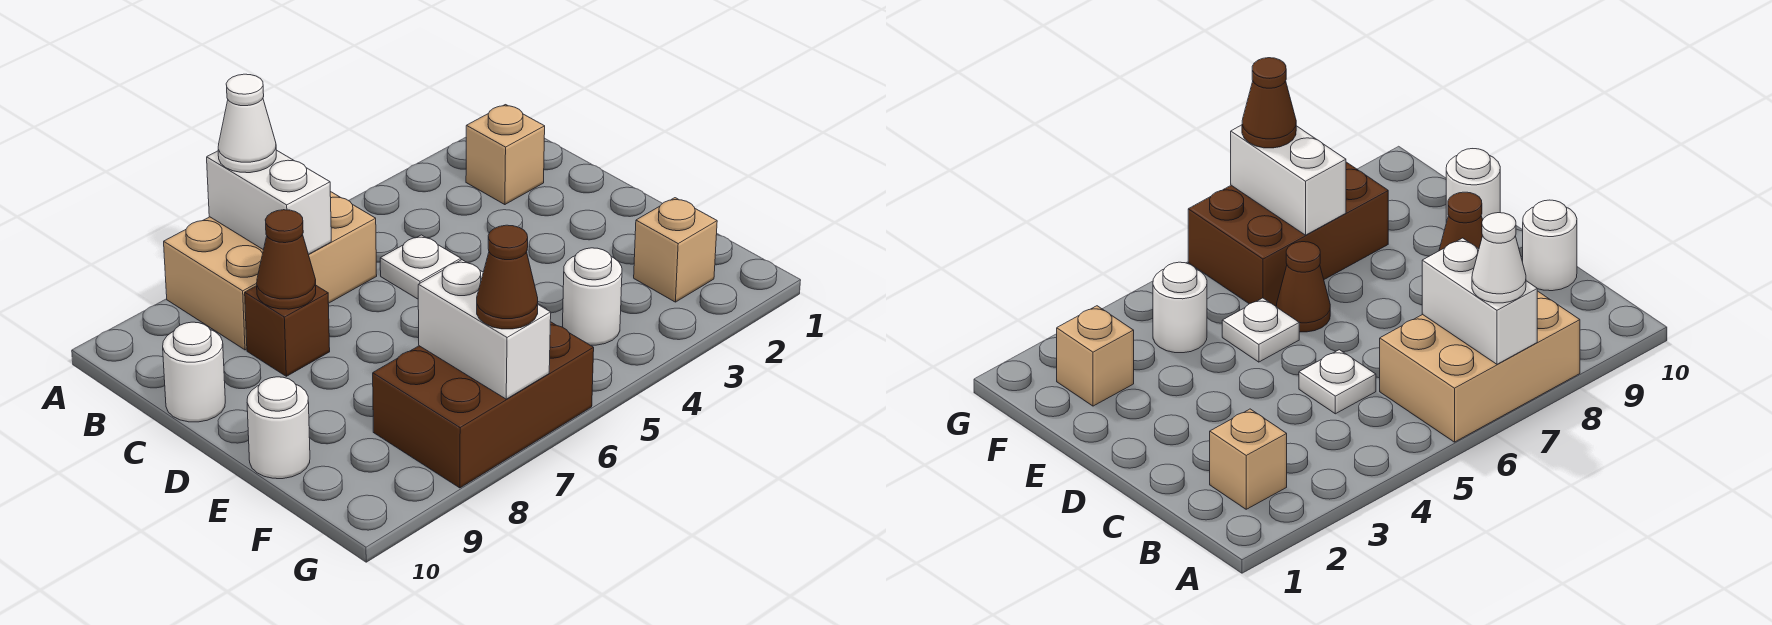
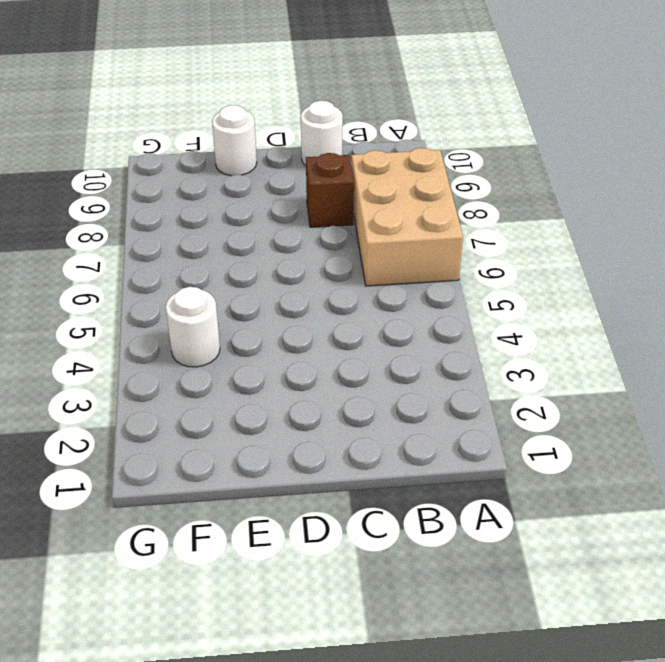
none -> tan brick B2 level 1
none -> white plate C5 level 1
none -> white plate E5 level 1

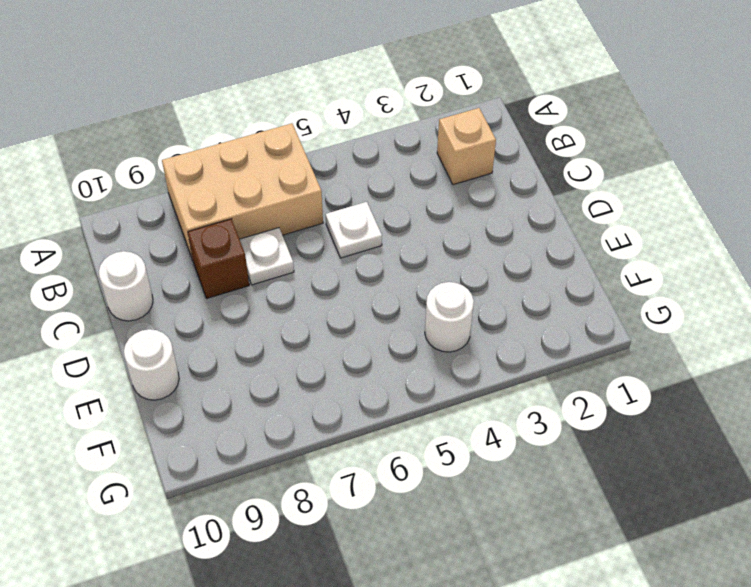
white plate C7 level 1 -> white plate E5 level 1
none -> brown cone E6 level 1
none -> tan brick F2 level 1
none -> brown brick F6:G8 level 1

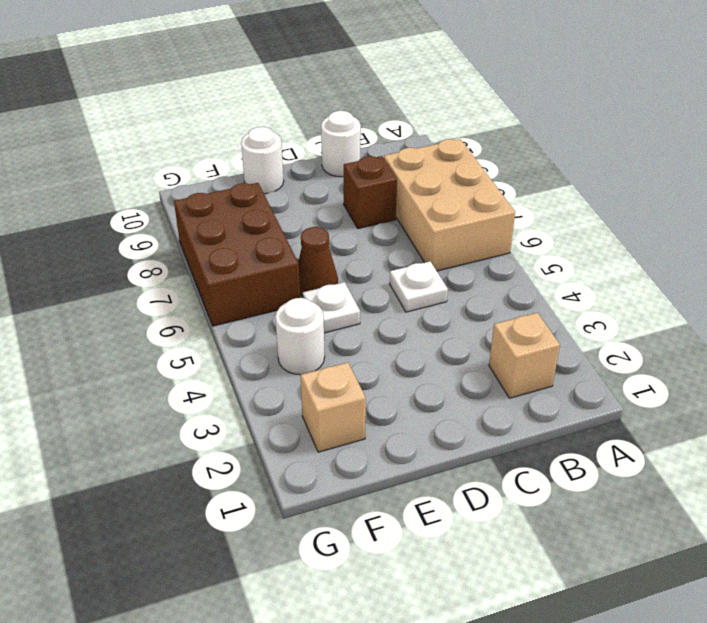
none -> white brick A7:B7 level 2
none -> brown cone C8 level 2
none -> white brick F7:G7 level 2

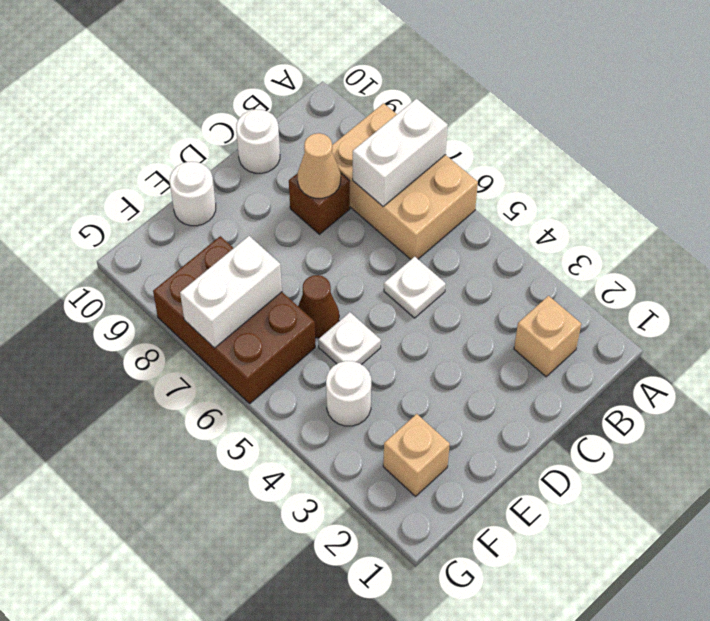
tan cone C8 level 2 -> brown cone C8 level 2
none -> white cone A7 level 3
none -> brown cone G7 level 3

